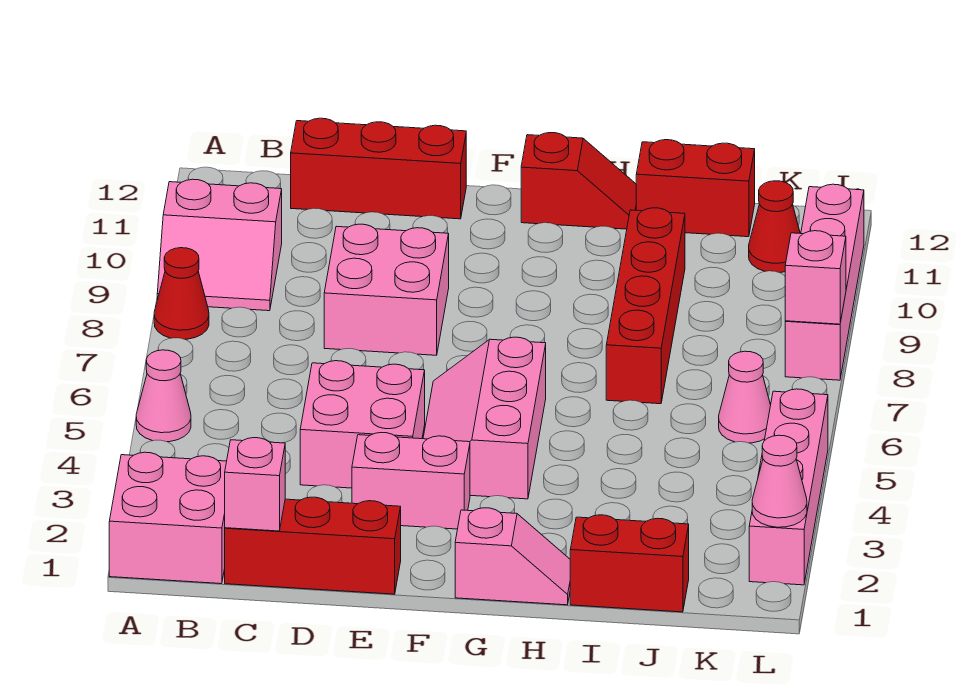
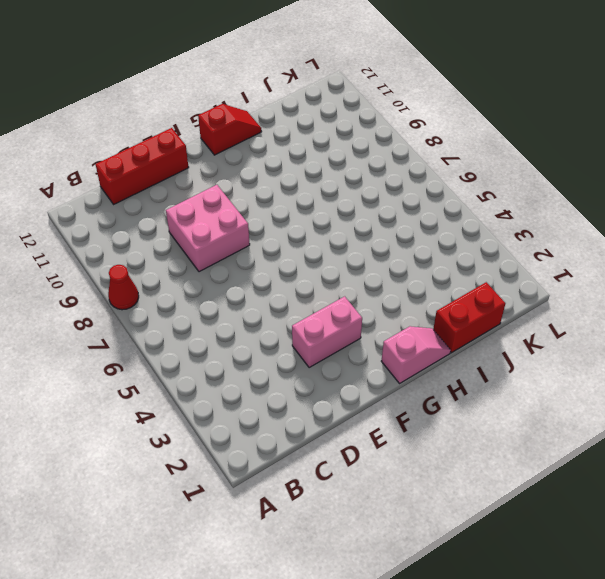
none -> pink brick A1:B2 level 1
none -> pink cone A5 level 1
none -> pink slope A9:B10 level 1 top 10

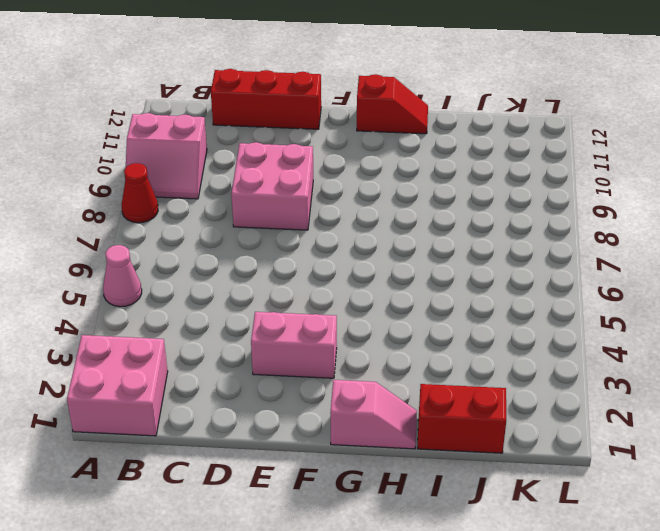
none -> red brick C1:E1 level 1
none -> pink brick D4:E5 level 1
none -> pink slope F4:G6 level 1 top G

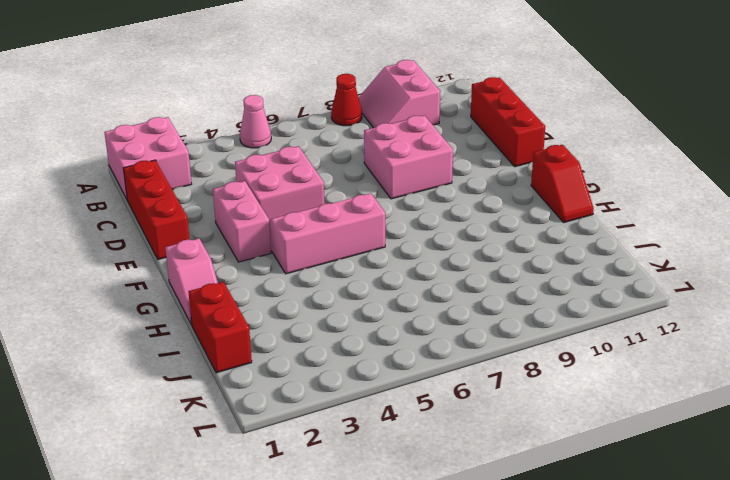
none -> red brick I7:I10 level 1
none -> red brick I12:J12 level 1
none -> pink cone K6 level 1

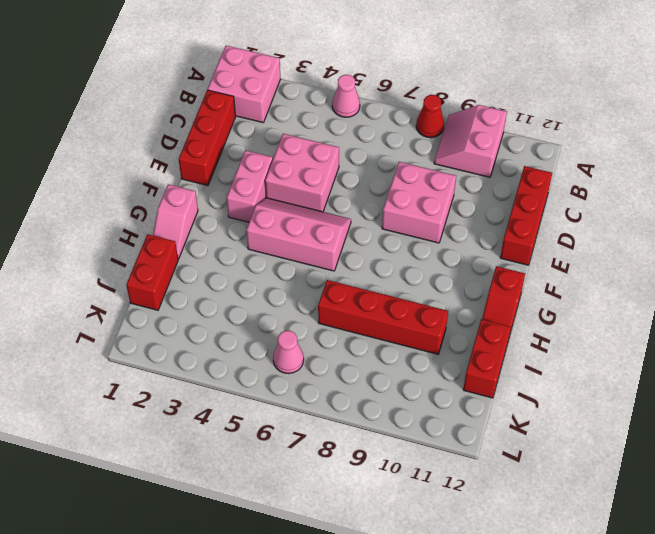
none -> red cone K11 level 1
none -> pink brick L2:L5 level 1
none -> pink brick L8:L11 level 1

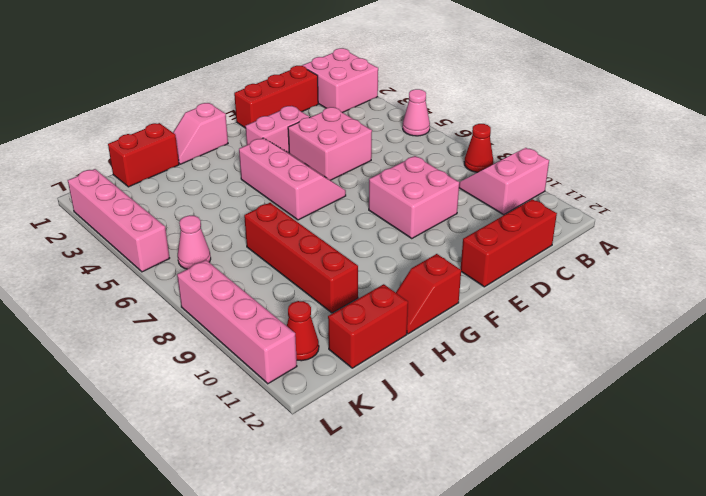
none -> pink brick C1 level 2
none -> pink cone L2 level 2
none -> pink brick L8 level 2

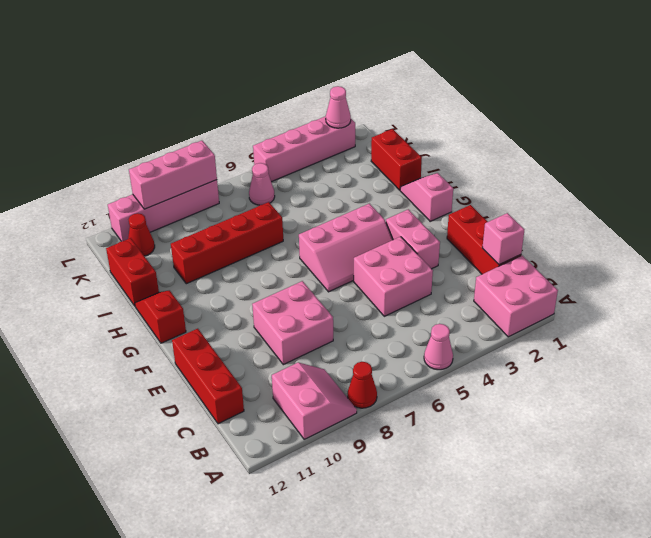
pink brick L8:L10 level 2 -> pink brick L8 level 2

